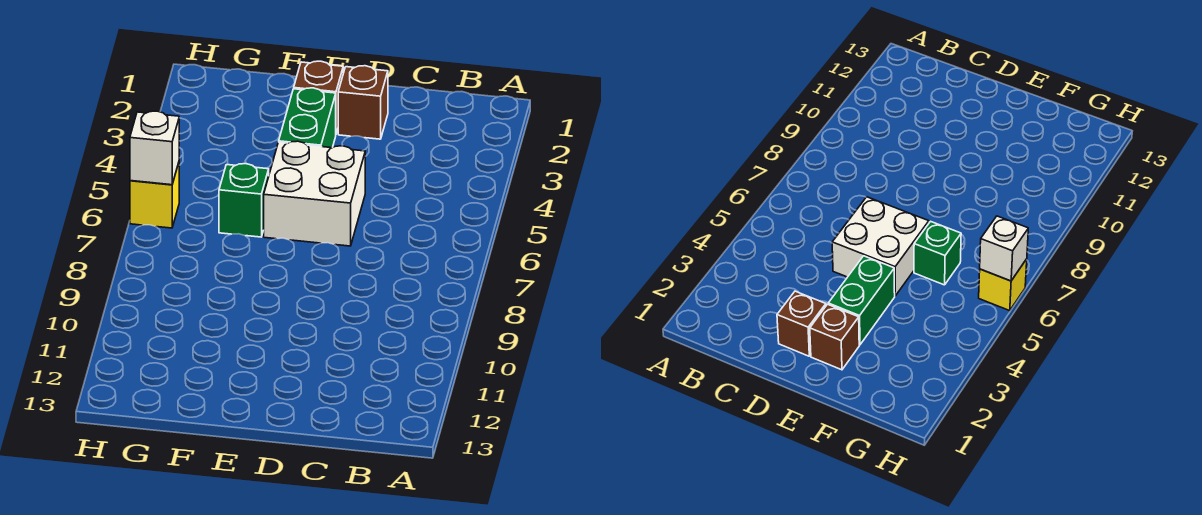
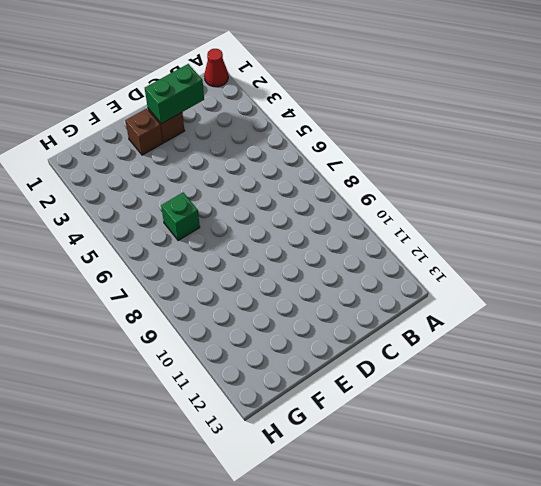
red cone A1 level 1 -> none
green brick C2:D2 level 2 -> green brick E3:E4 level 1
none -> white brick D5:E6 level 1
none -> yellow brick H6 level 1

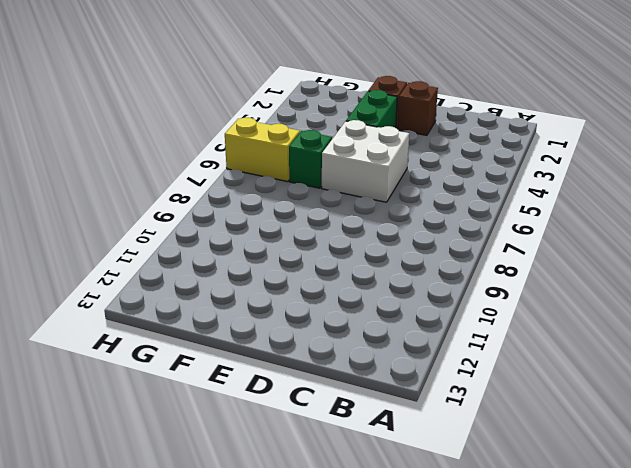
yellow brick G6:H6 level 1 -> yellow brick H6 level 1
none -> white brick H6 level 2

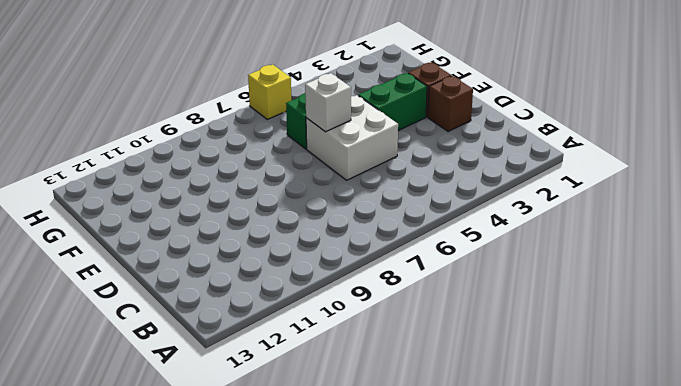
white brick E6 level 2 -> white brick H6 level 2

